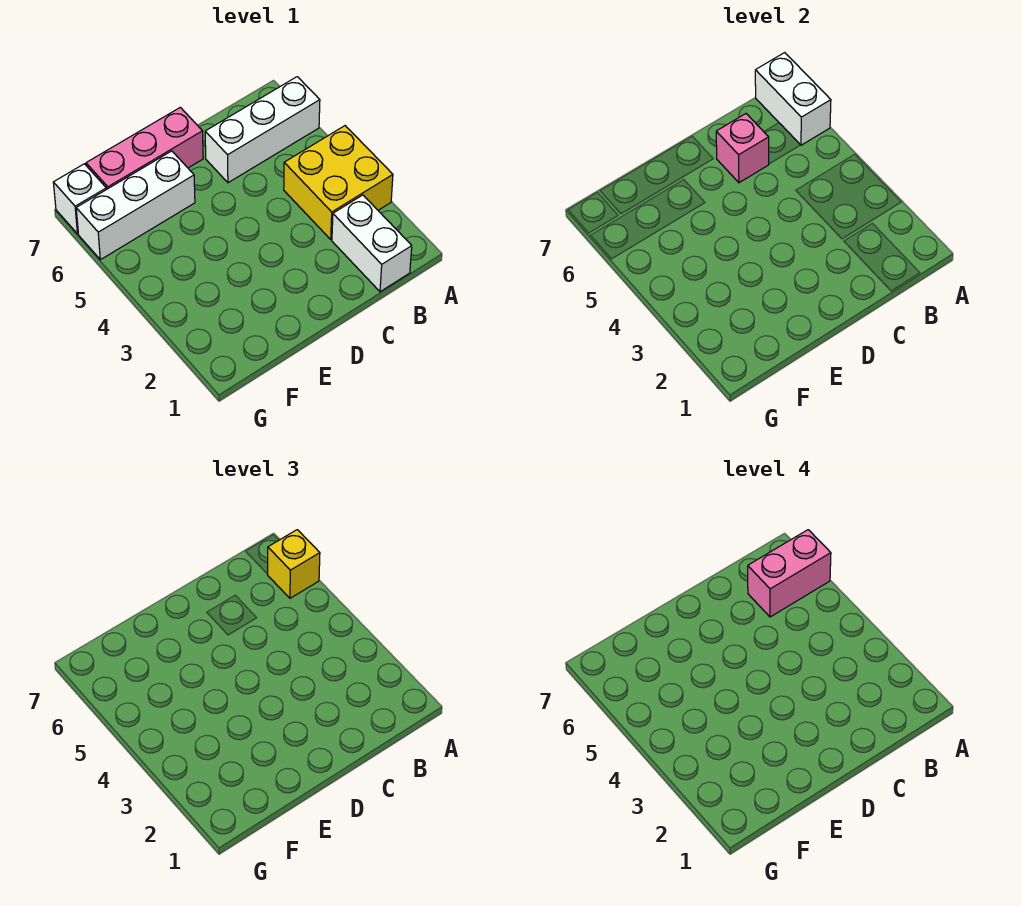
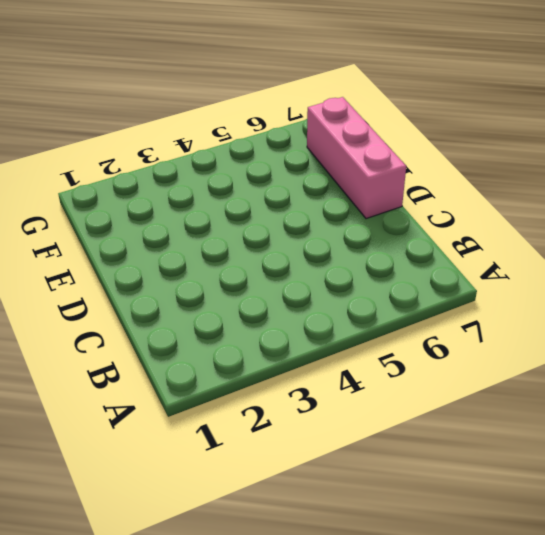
none -> yellow brick A3:B4 level 1
none -> white brick A6:C6 level 1

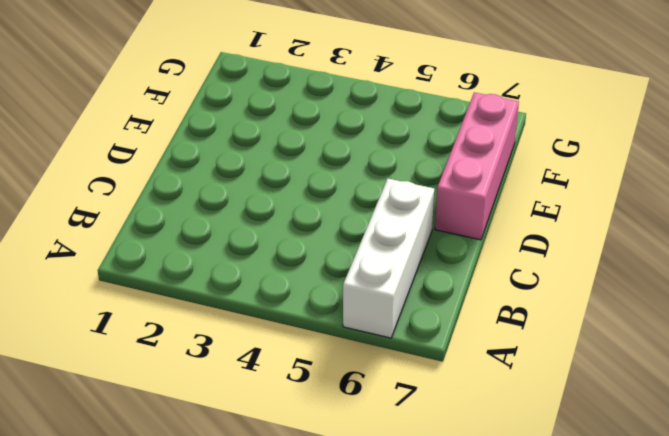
none -> yellow brick A3:B4 level 1
none -> white brick B1:B2 level 1

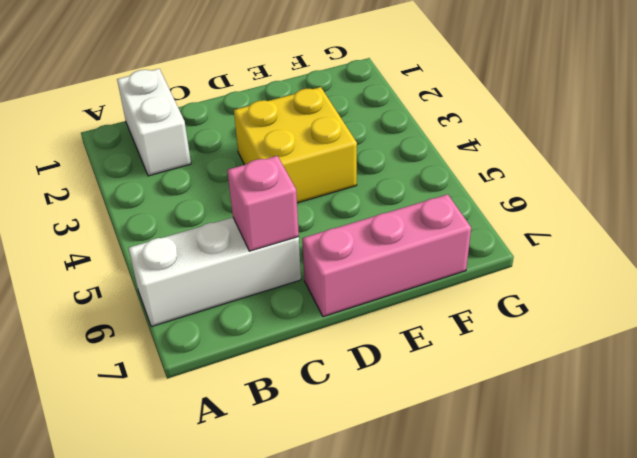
yellow brick D3:E4 level 1 -> yellow brick A3:B4 level 1
none -> white brick E6:G6 level 1
none -> white brick G7 level 1

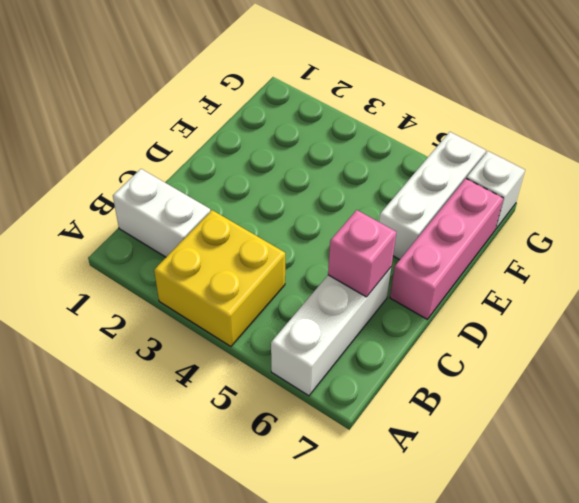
none -> white brick A6:A7 level 2
none -> yellow brick A6 level 3

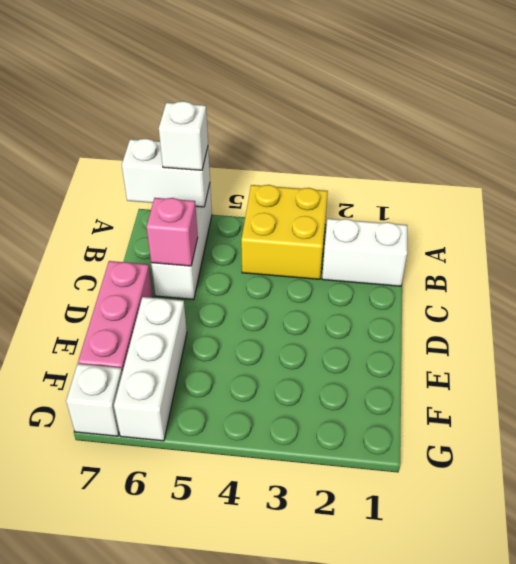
white brick A6 level 3 -> yellow brick A6 level 3
none -> pink brick A6:B6 level 4

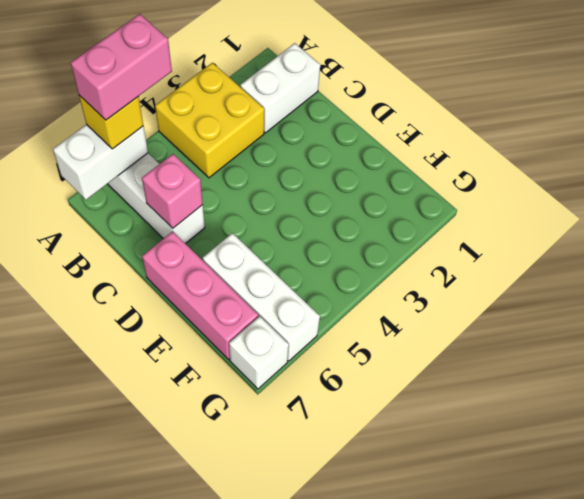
pink brick A5:A6 level 4 -> pink brick A6:B6 level 4

